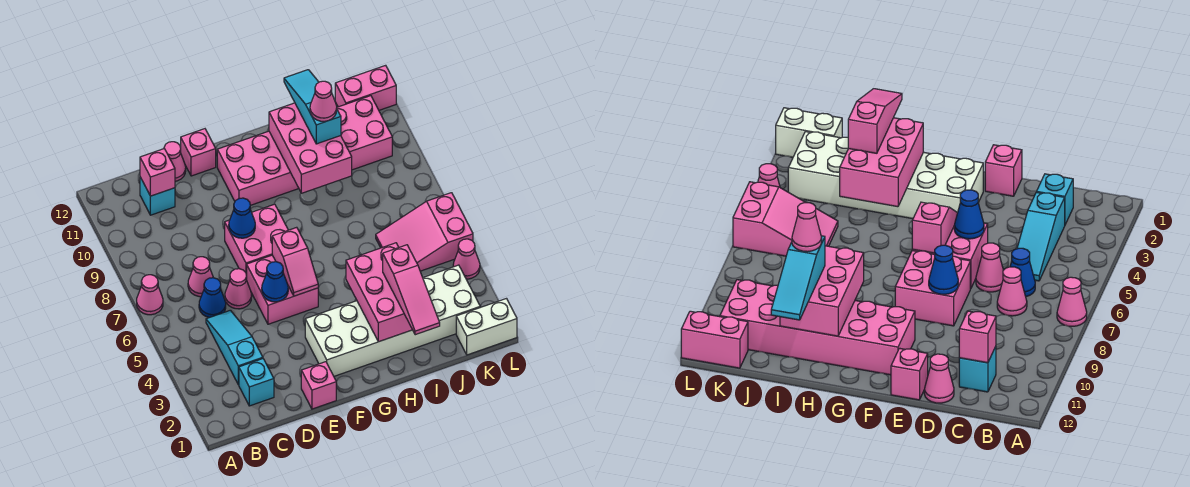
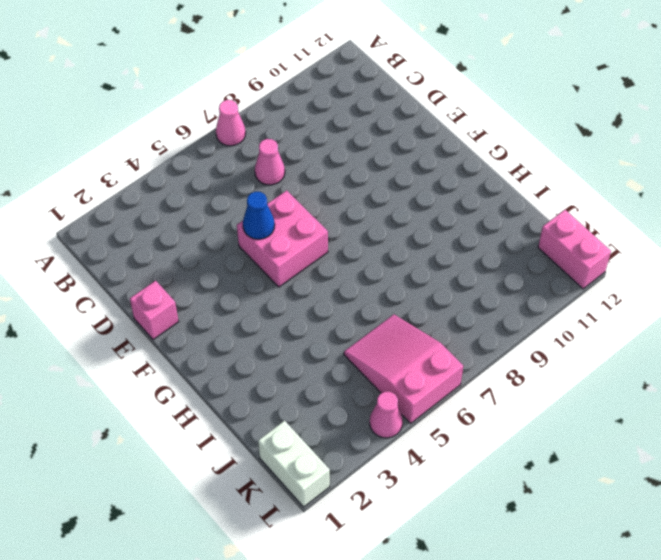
none -> cyan brick C2 level 1
none -> cyan slope C3:C5 level 1 top 3
none -> blue cone C6 level 1

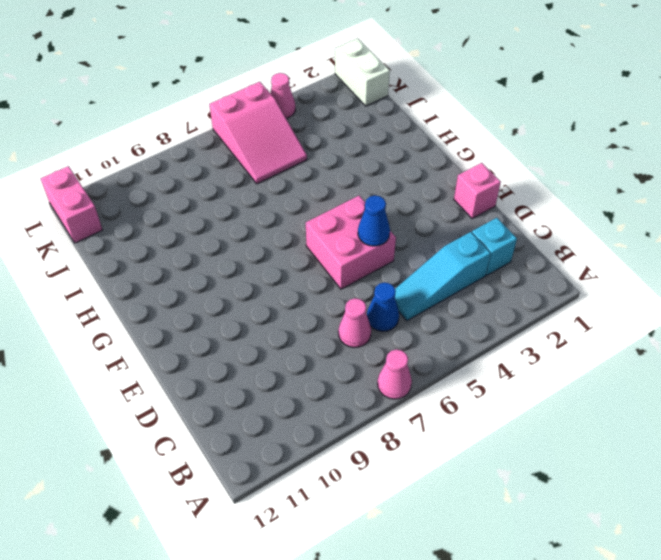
none -> cyan brick C11 level 1
none -> pink cone D6 level 1
none -> pink cone D12 level 1

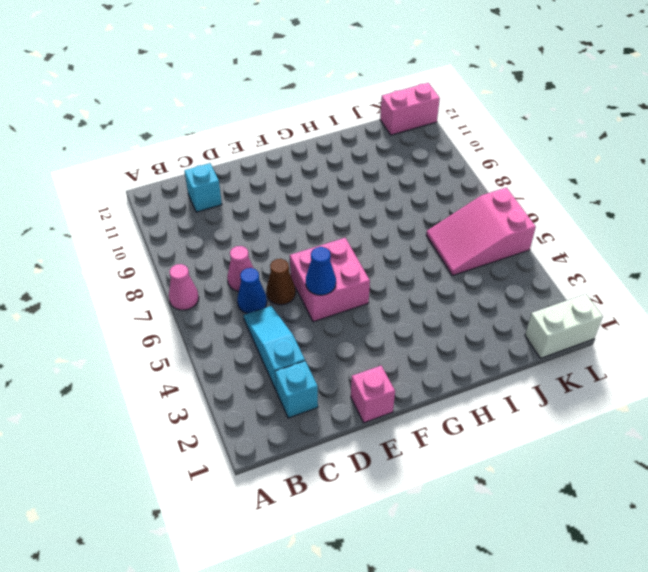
brown cone D6 level 1 -> pink cone D6 level 1
none -> pink cone D12 level 1
none -> pink brick E7:F8 level 1
none -> pink brick E12 level 1

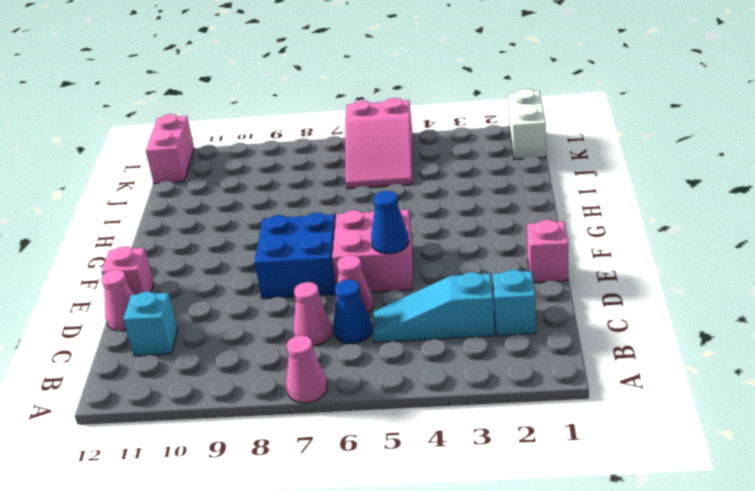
blue brick E7:F8 level 1 -> pink brick E7:F8 level 1
none -> white brick F2:K3 level 1
none -> pink brick F10:K11 level 1
none -> pink cone L4 level 1

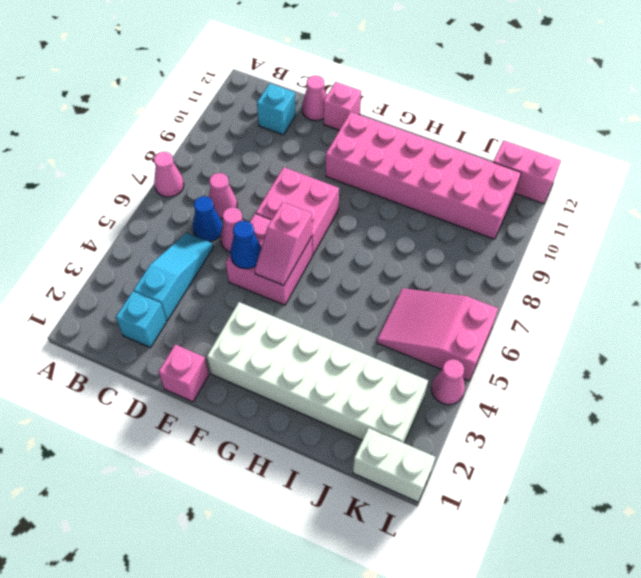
none -> pink brick C11 level 2
none -> blue cone E8 level 2
none -> pink brick H2:I4 level 2

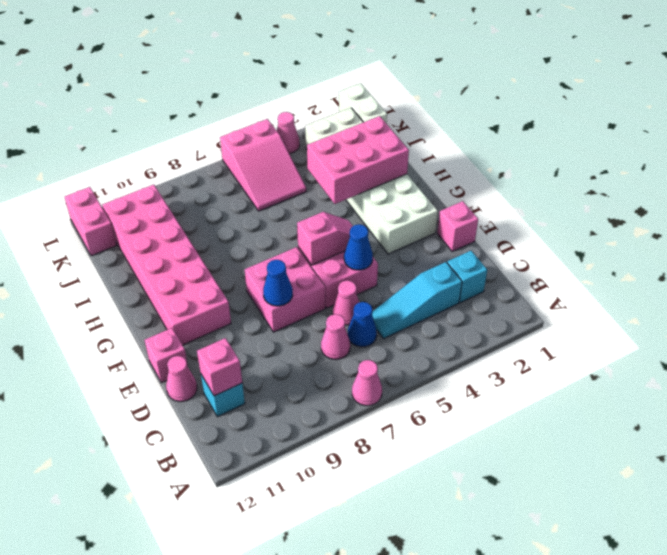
none -> pink brick H9:I11 level 2
none -> pink slope I1:I3 level 3 top 3
none -> cyan slope I10:I12 level 3 top 10

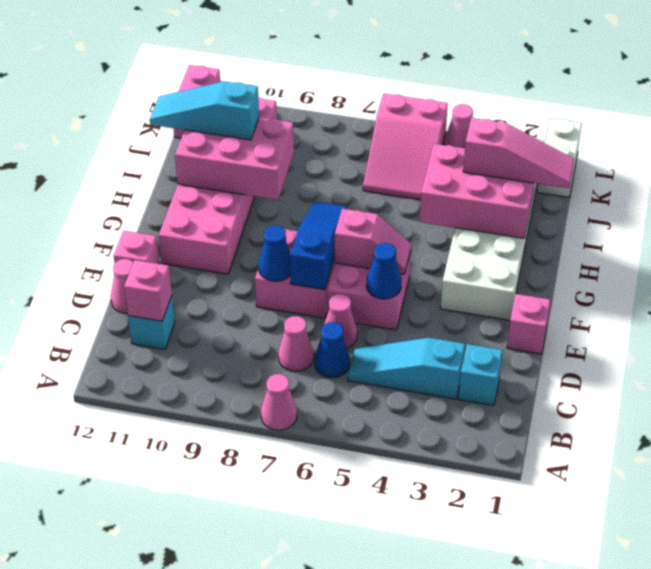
blue slope E7:G7 level 2 top E -> none
none -> pink cone I10 level 4

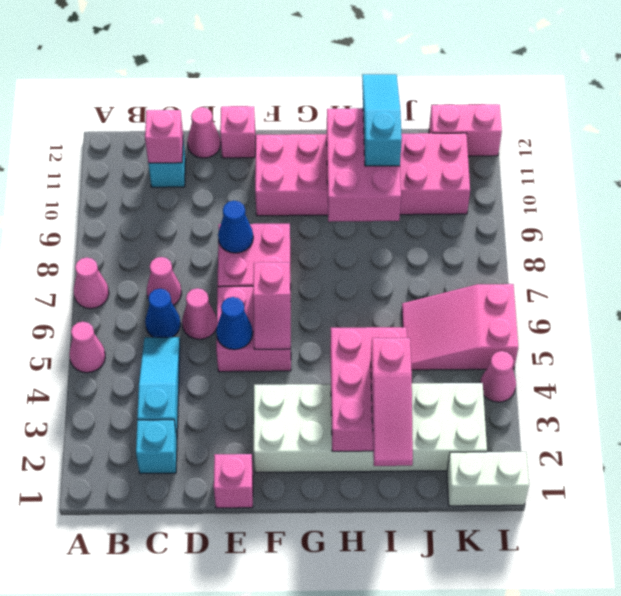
pink cone A5 level 1 -> pink cone I10 level 4

